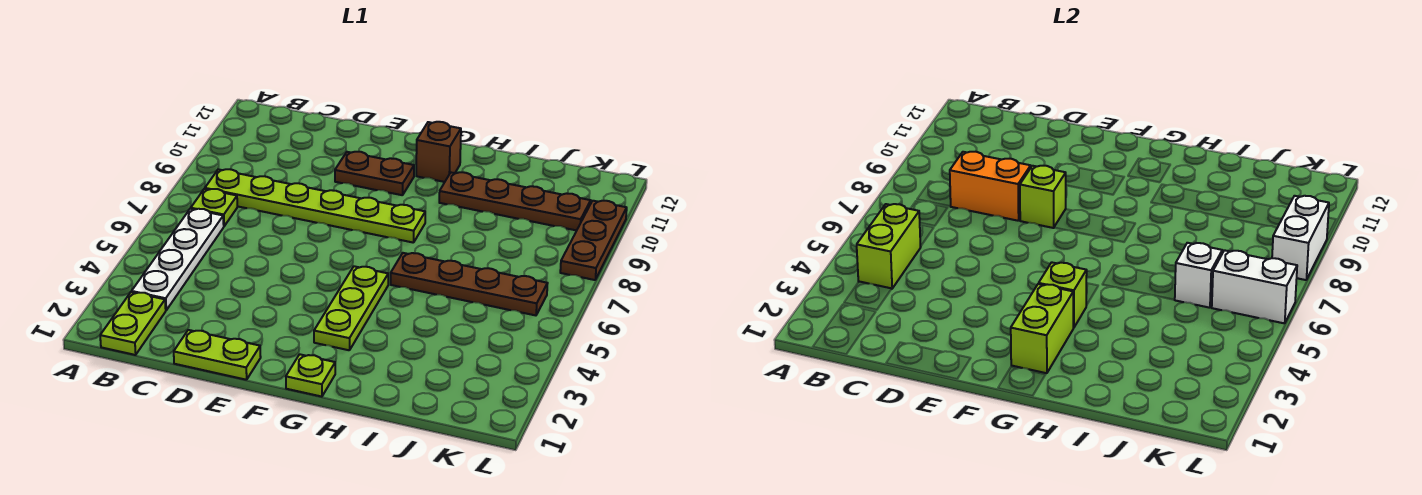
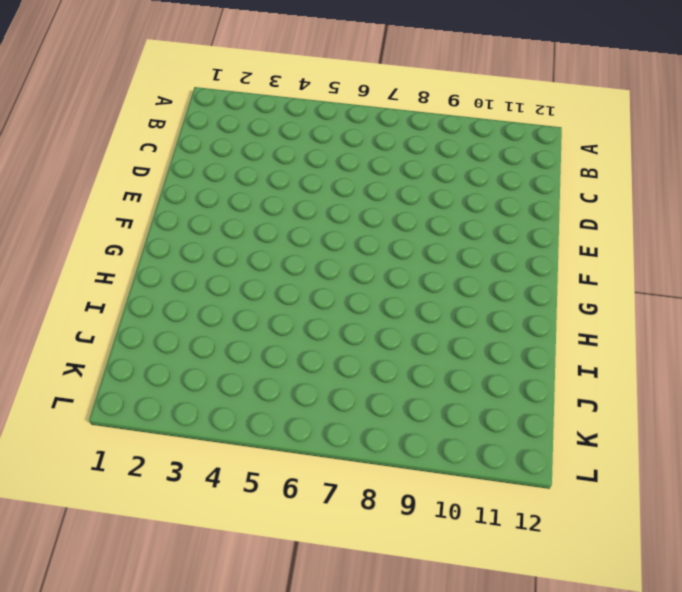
none -> lime plate B1:B2 level 1
none -> white plate B3:B6 level 1
none -> lime plate B7 level 1

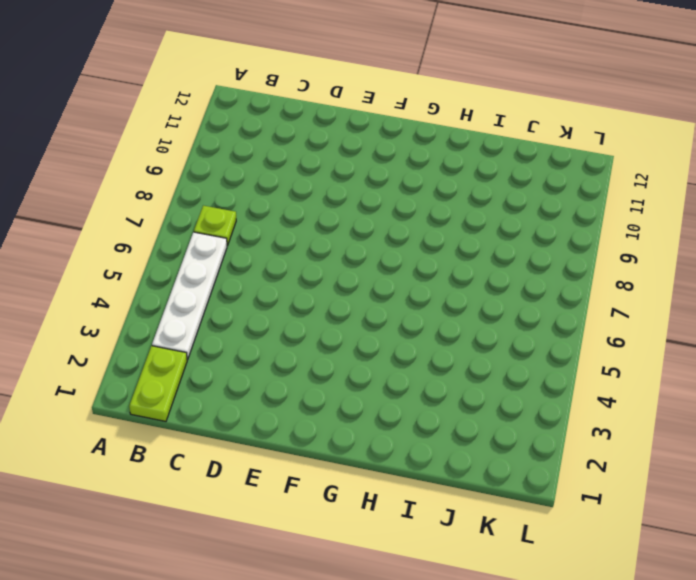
none -> lime plate B8:G8 level 1
none -> lime plate D1:E1 level 1
none -> brown plate E10:F10 level 1

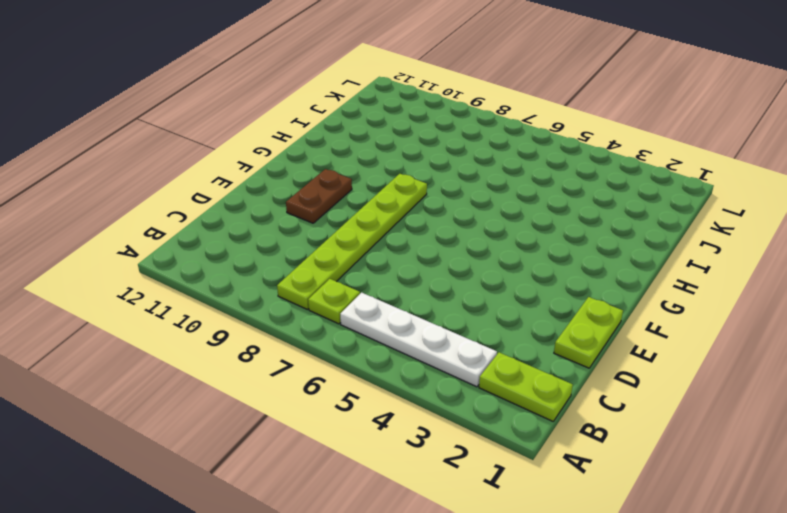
none -> lime plate G1 level 1
none -> lime plate G3:G5 level 1
none -> brown brick G11 level 1

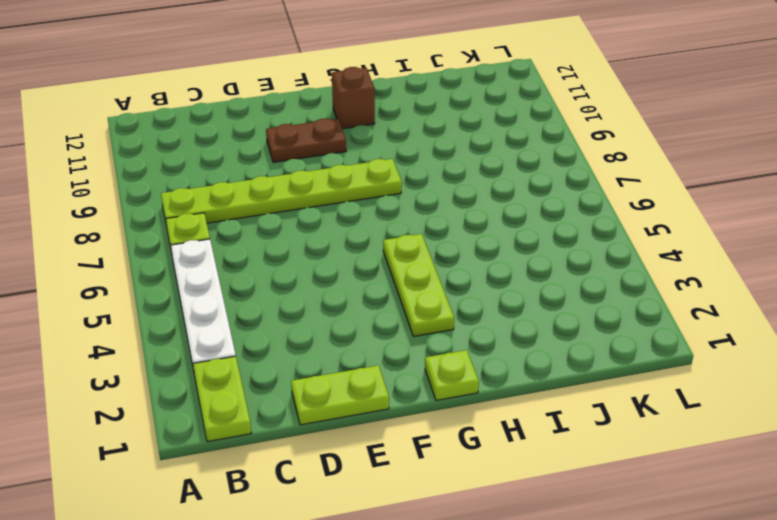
none -> brown plate H6:K6 level 1
none -> brown plate H10:K10 level 1
none -> brown plate L8:L10 level 1

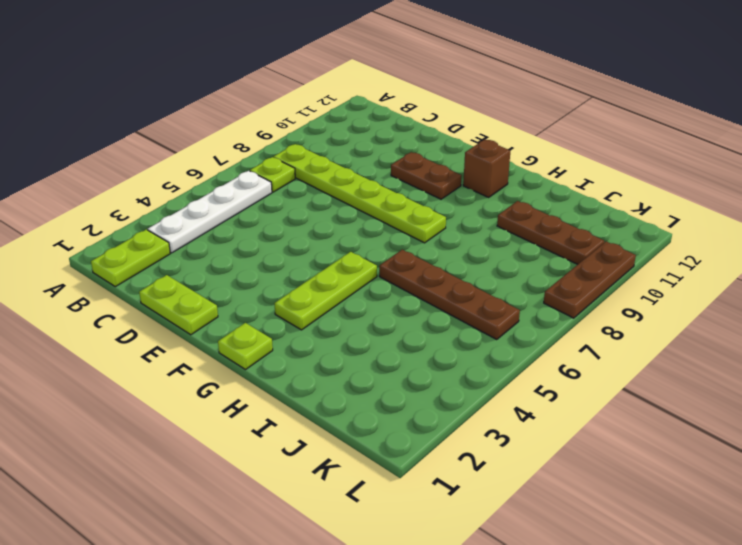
brown plate I10:K10 level 1 -> brown plate H10:K10 level 1
none -> lime brick B4:B5 level 2
none -> orange brick C8:D8 level 2
none -> lime brick E8 level 2

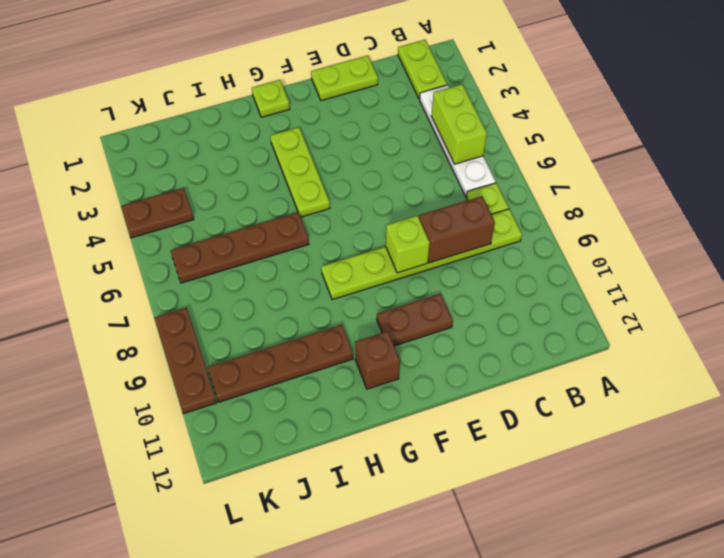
brown brick C8:D8 level 2 -> orange brick C8:D8 level 2
brown plate K4:L4 level 1 -> none
none -> lime brick G2:G3 level 2
none -> lime brick G4 level 2
none -> white brick J6 level 2

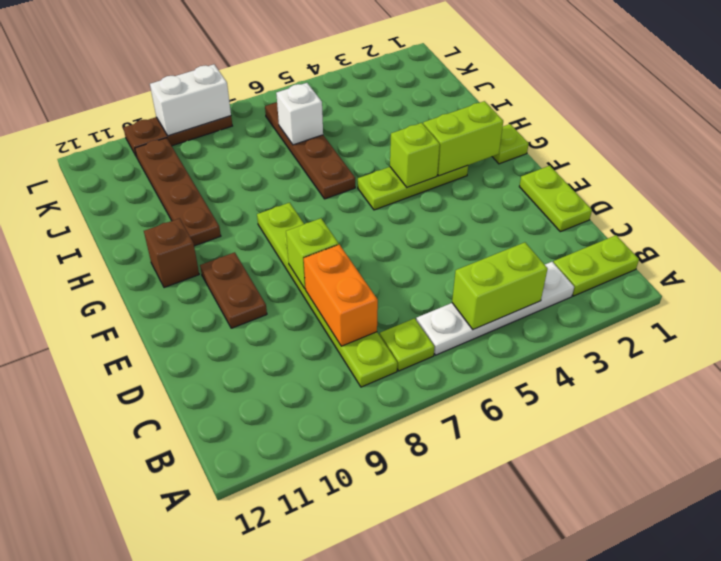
none -> white brick K6:L6 level 2

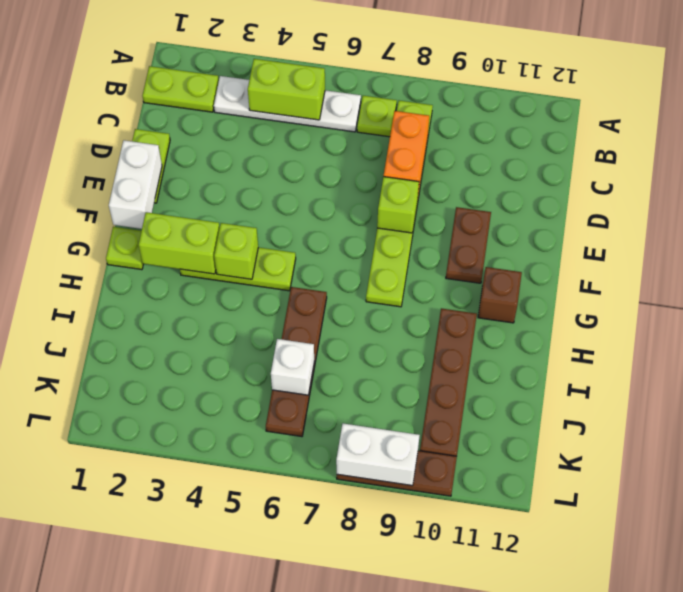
white brick E1:F1 level 2 -> white brick K6:L6 level 2

